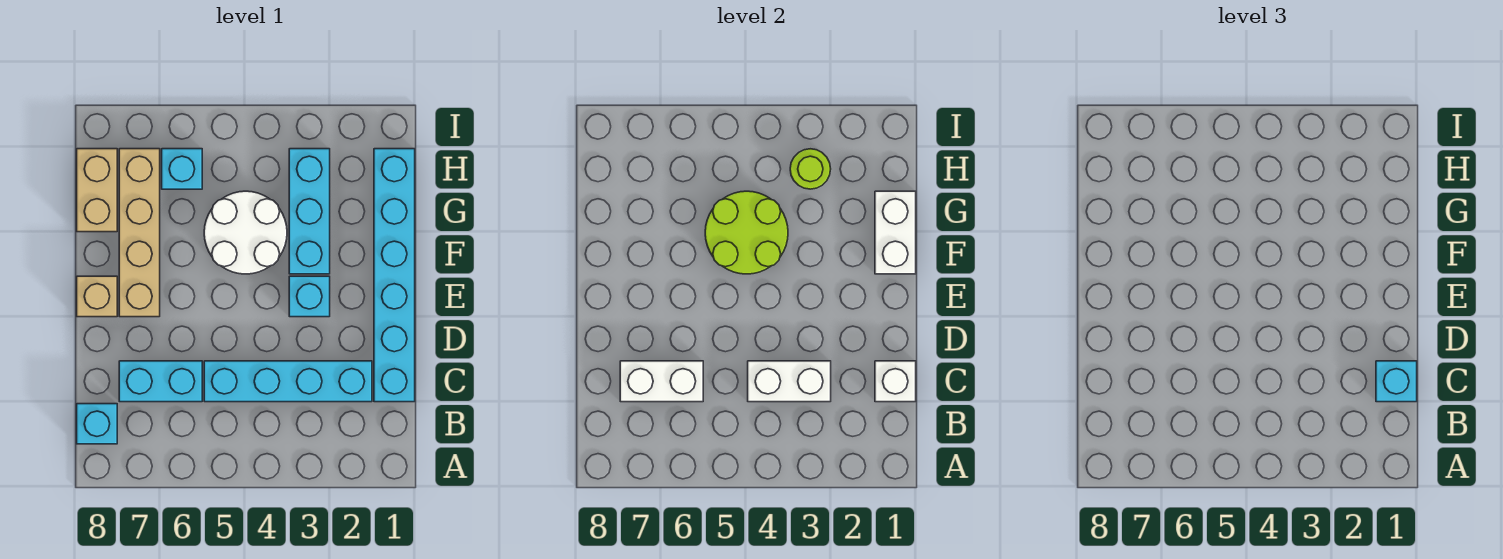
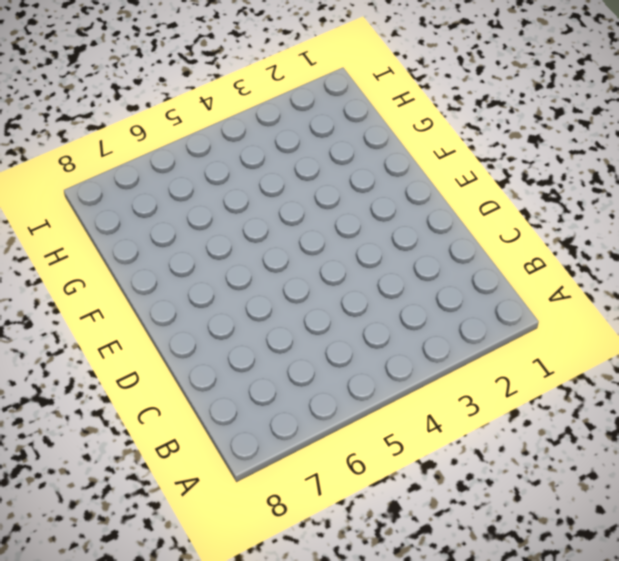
none -> cyan brick B8 level 1
none -> cyan brick C1:H1 level 1
none -> cyan brick C2:C5 level 1

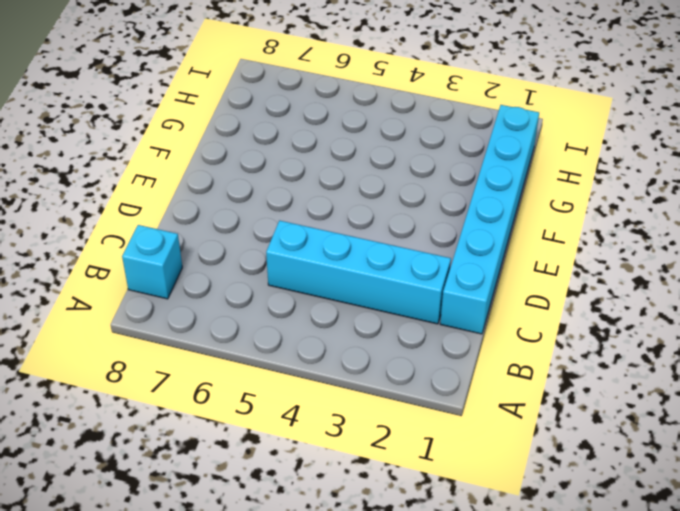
none -> cyan brick C6:C7 level 1
none -> cyan brick E3 level 1
none -> tan brick E7:H7 level 1

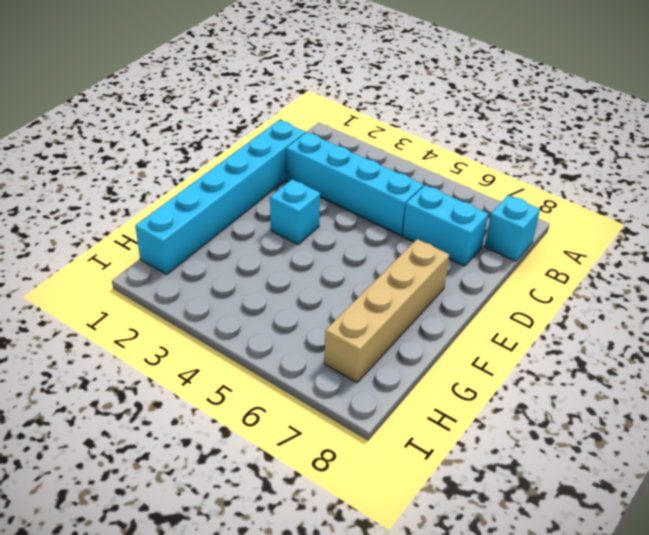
none -> tan brick E8 level 1
none -> cyan brick F3:H3 level 1
none -> white round brick F4:G5 level 1

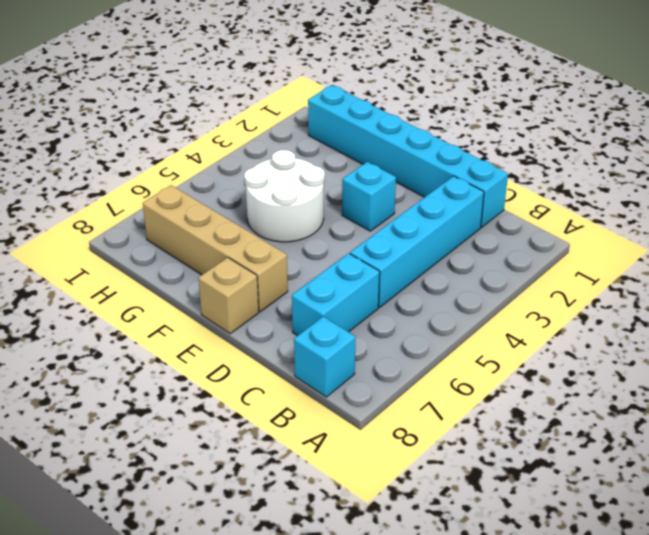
none -> cyan brick F3:H3 level 1
none -> tan brick G8:H8 level 1
none -> cyan brick H6 level 1

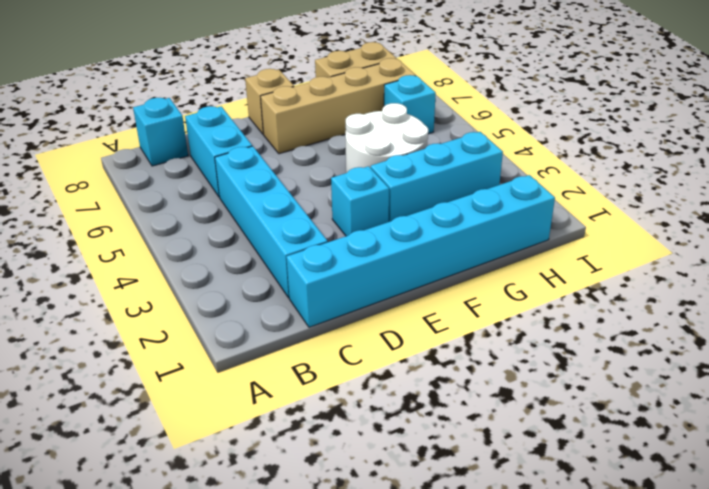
none -> white brick C1 level 2
none -> white brick C3:C4 level 2
none -> white brick C6:C7 level 2

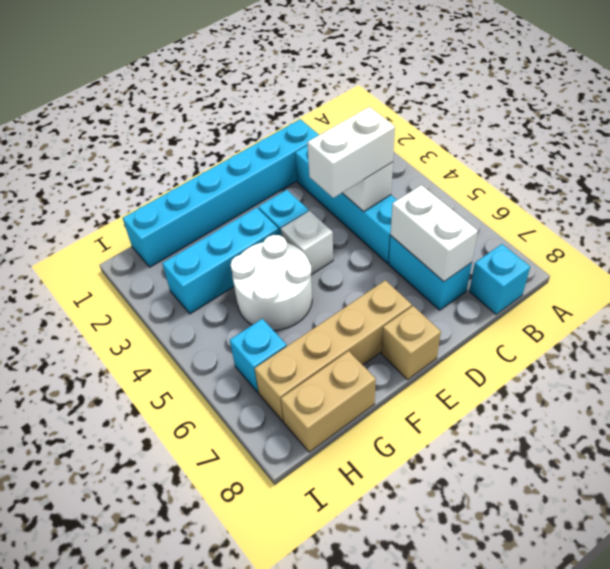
white brick C4:D4 level 3 -> white brick F1:G1 level 2
white brick E4 level 1 -> white brick C1 level 2
none -> lime round brick F4:G5 level 2
none -> lime round brick H3 level 2
none -> cyan brick C1 level 3

